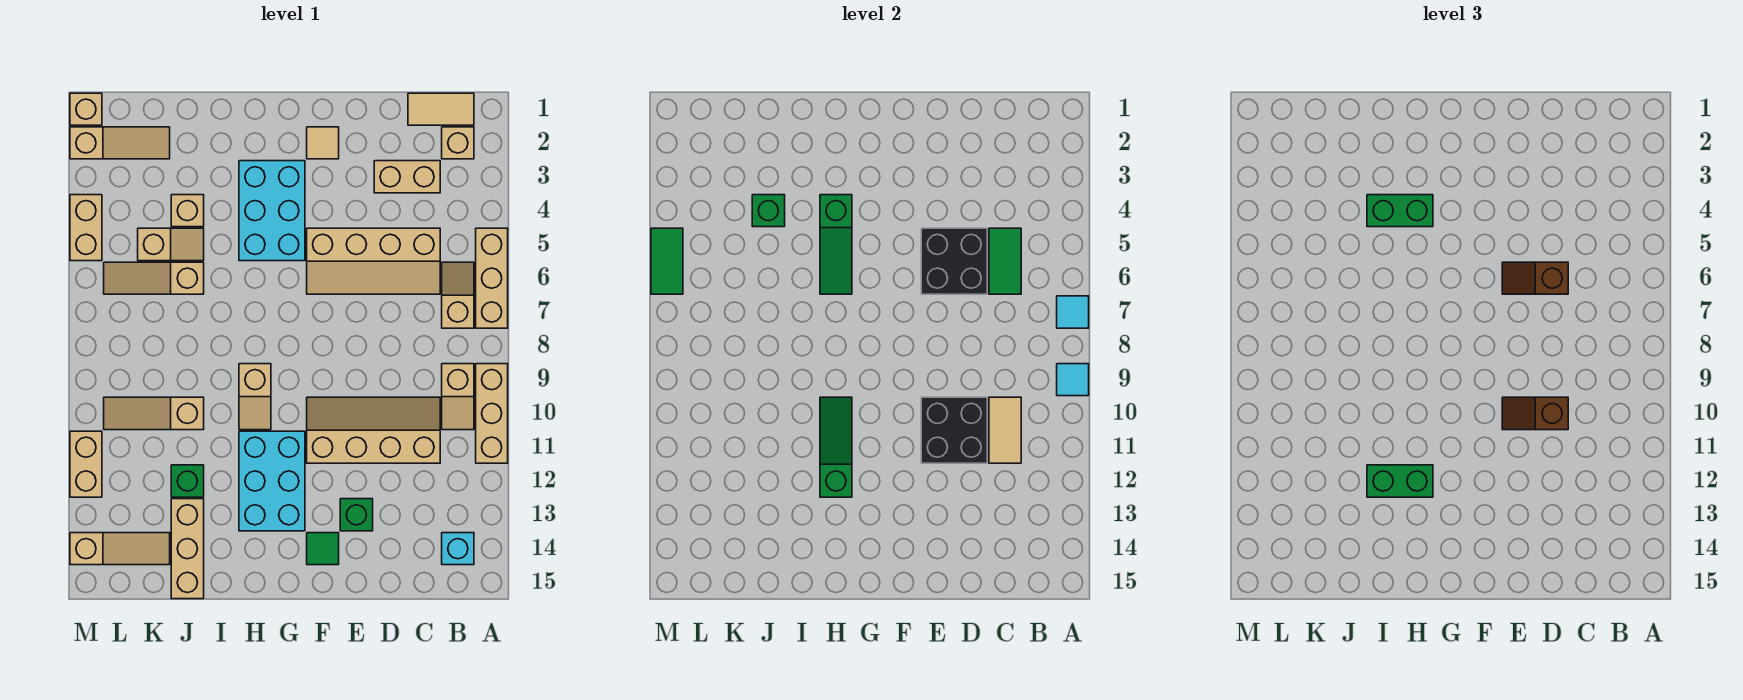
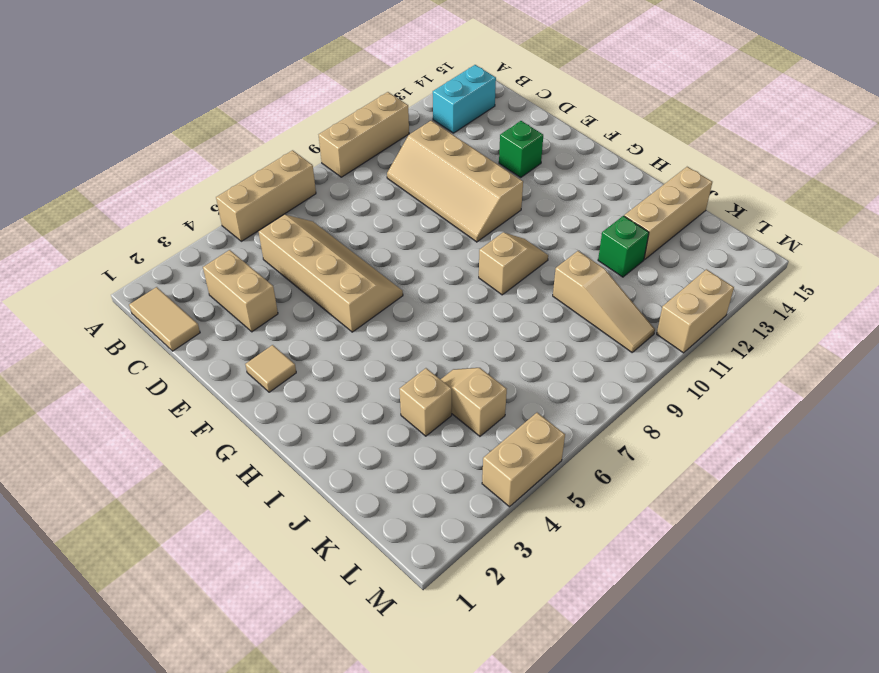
cyan brick B13:B14 level 1 -> cyan brick B14 level 1
none -> tan brick B2 level 1
none -> tan slope B6:B7 level 1 top 7
none -> tan slope B9:B10 level 1 top 9
none -> green tile F14 level 1

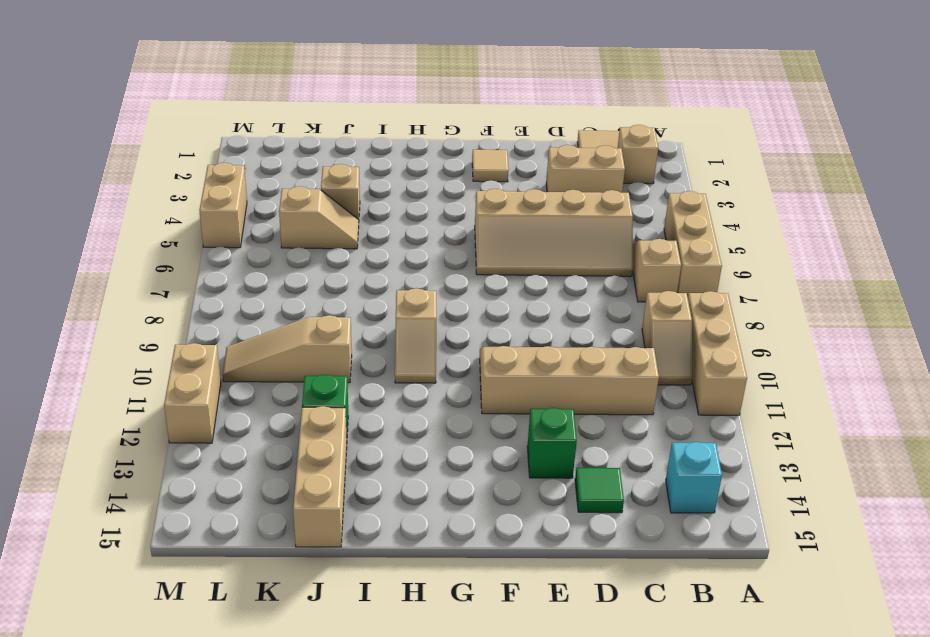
green tile D14 level 1 -> green tile F14 level 1
none -> cyan brick G3:H5 level 1
none -> cyan brick G11:H13 level 1
none -> tan slope J6:L6 level 1 top J
none -> tan slope K2:M2 level 1 top M

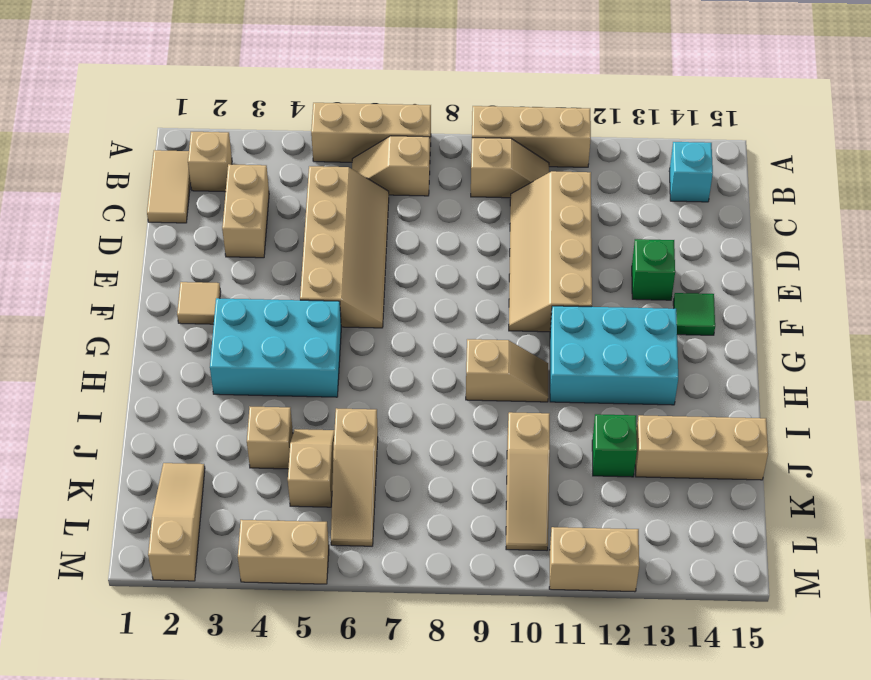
none -> tan slope K14:M14 level 1 top M
none -> tan brick M1 level 1
none -> cyan tile A7 level 2
none -> cyan tile A9 level 2

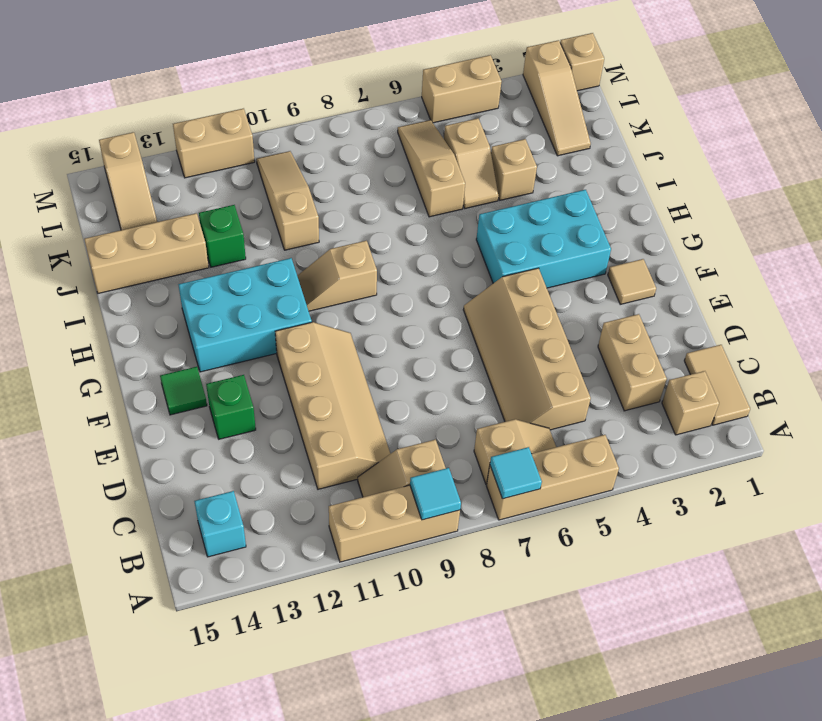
none -> green tile C5:C6 level 2
none -> tan tile C10:C11 level 2
none -> black brick D5:E6 level 2
none -> black brick D10:E11 level 2

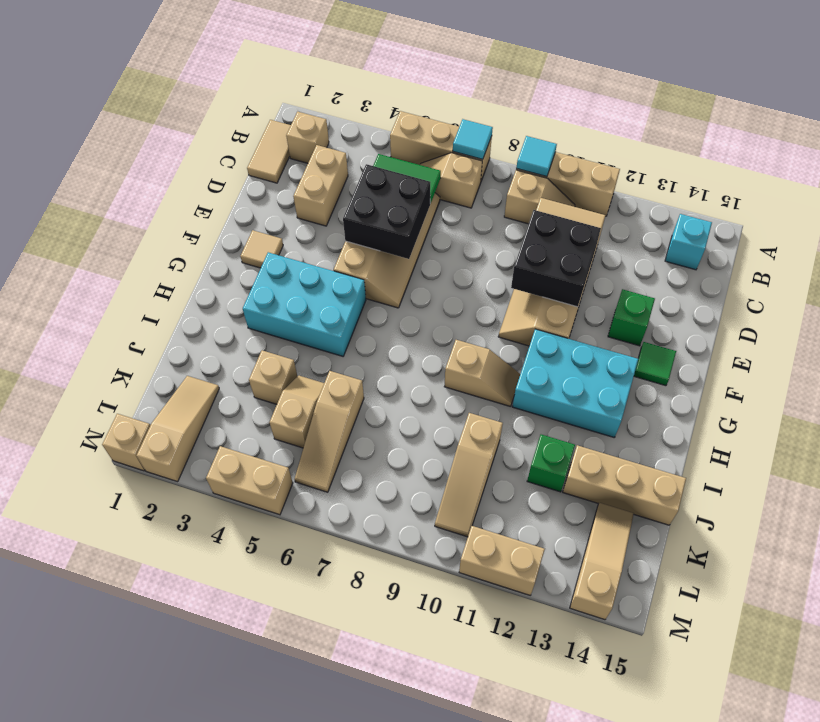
none -> green slope H4:H6 level 2 top 4
none -> green slope H10:H12 level 2 top 12
none -> green brick J4 level 2
none -> green tile M5:M6 level 2

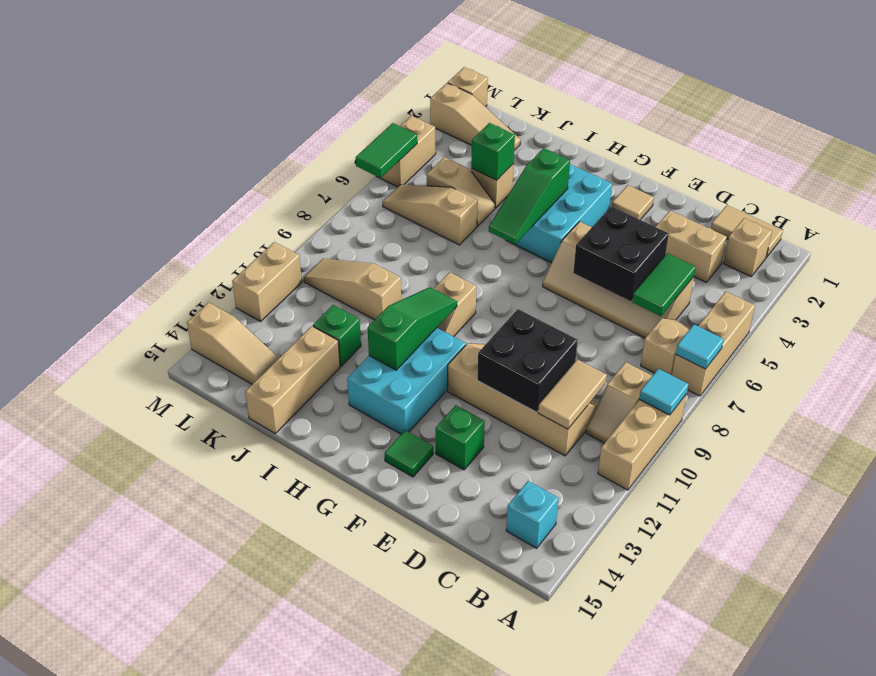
none -> brown slope D6:E6 level 3 top D
none -> brown slope D10:E10 level 3 top D
none -> green brick H4:I4 level 3
none -> green brick H12:I12 level 3

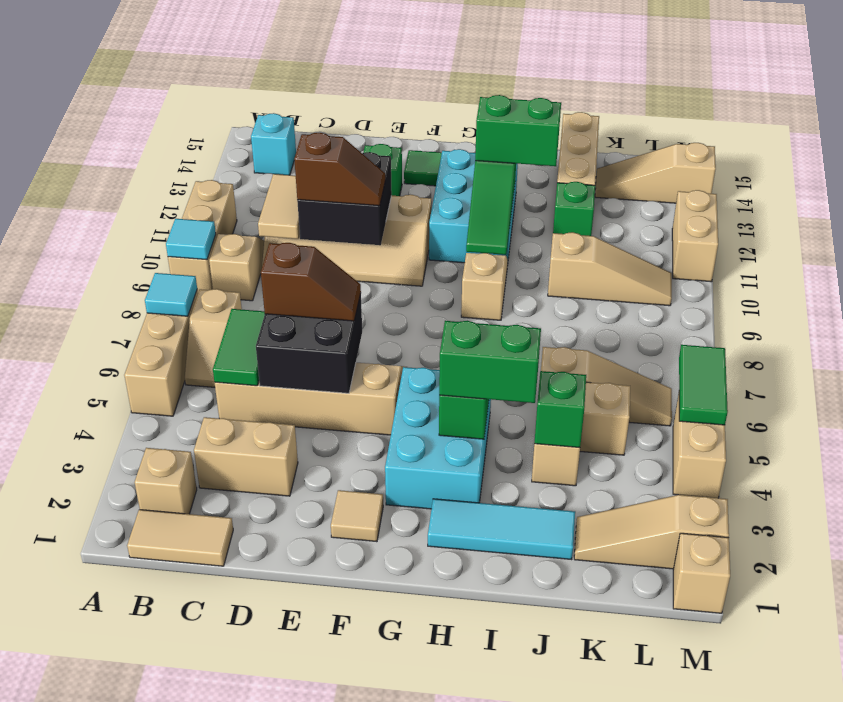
cyan tile H2:J2 level 1 -> none

